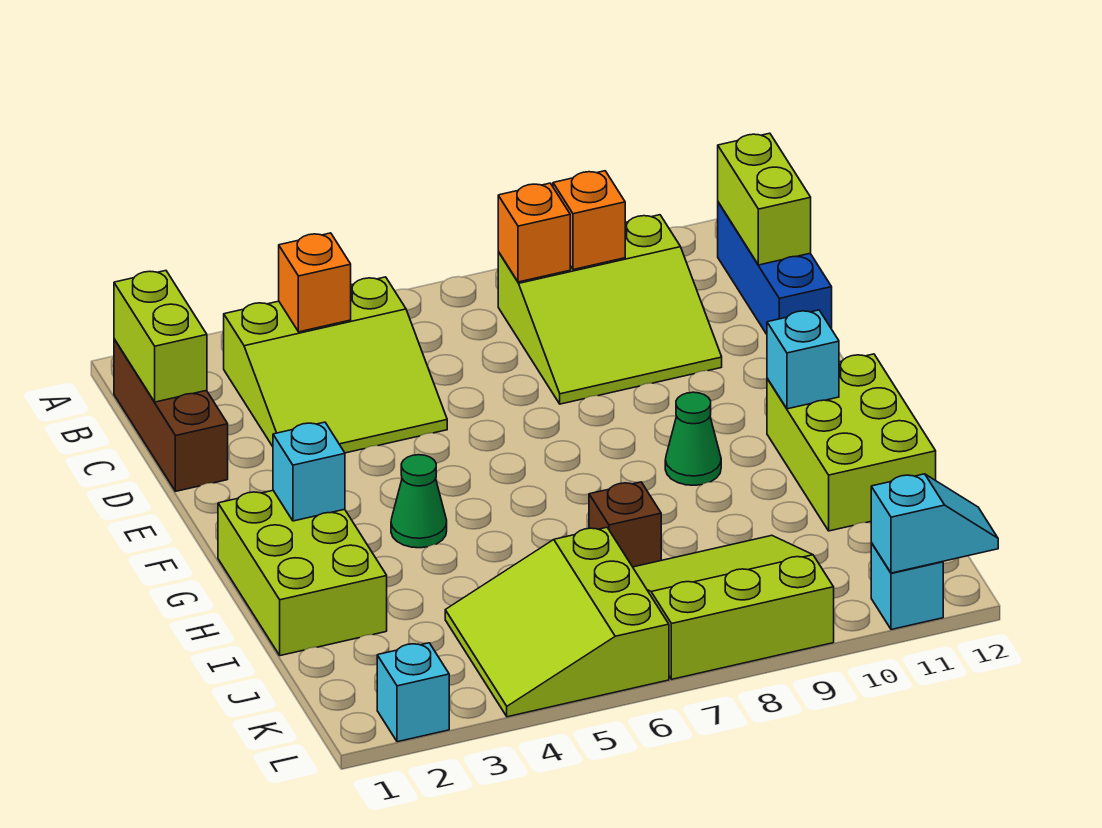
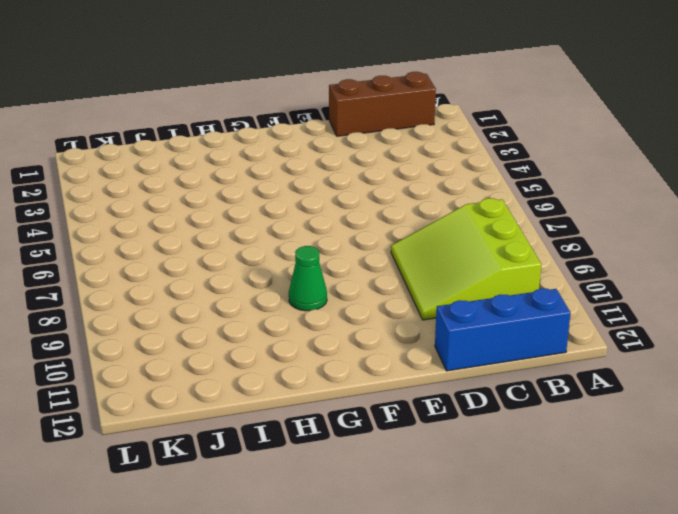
none -> lime slope B3:D5 level 1 top B
none -> lime brick G1:I2 level 1
none -> green cone G4 level 1

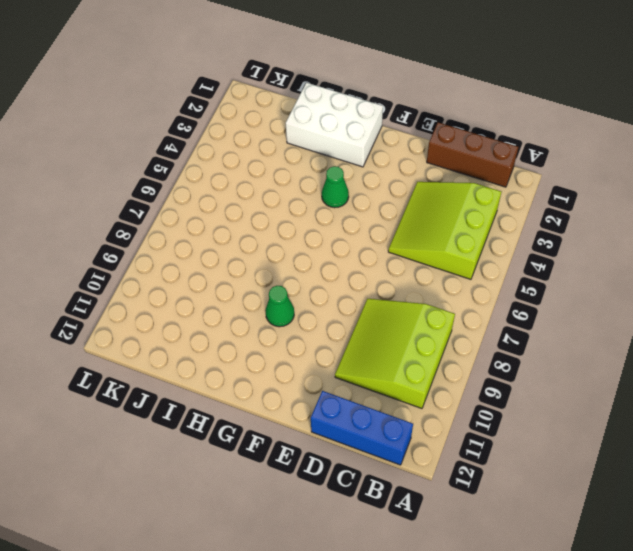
white brick G1:I2 level 1 -> lime brick G1:I2 level 1
none -> lime brick G11:I12 level 1
none -> brown brick I7 level 1
none -> lime slope J4:L6 level 1 top 6

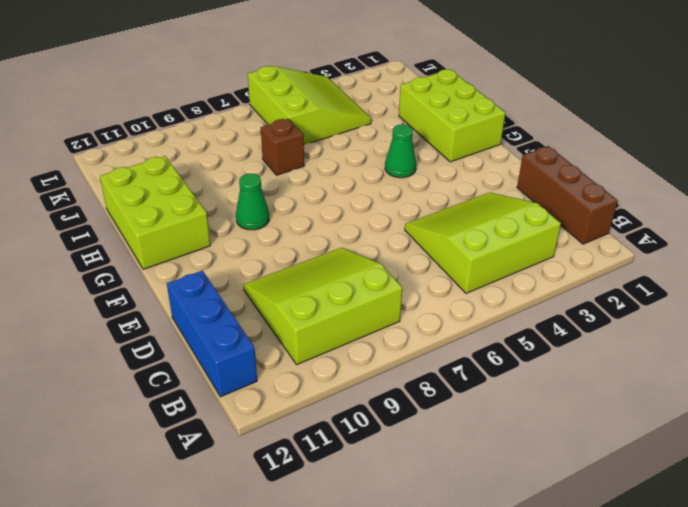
none -> lime slope J7:L9 level 1 top L
none -> cyan brick L2 level 1
none -> cyan brick L11 level 1

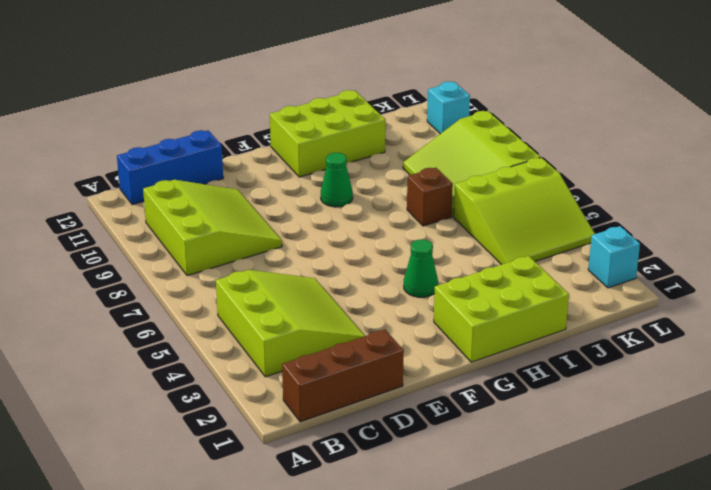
none -> lime brick B1:C1 level 2
none -> orange brick B4 level 2
none -> orange brick B8 level 2

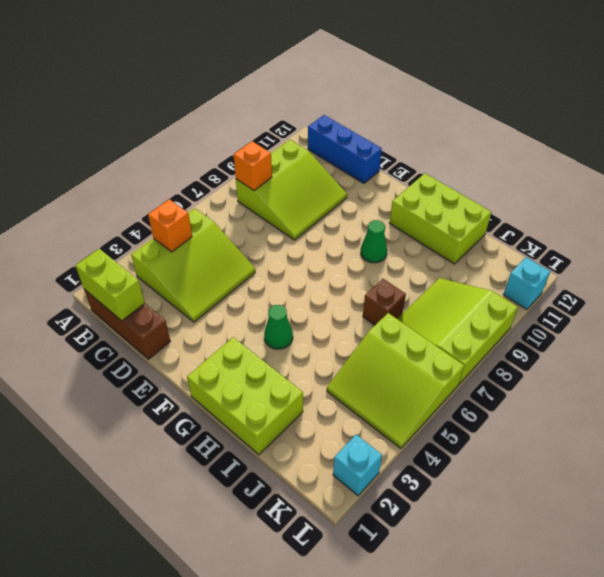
none -> orange brick B9 level 2
none -> lime brick B12:C12 level 2
none -> cyan brick G2 level 2

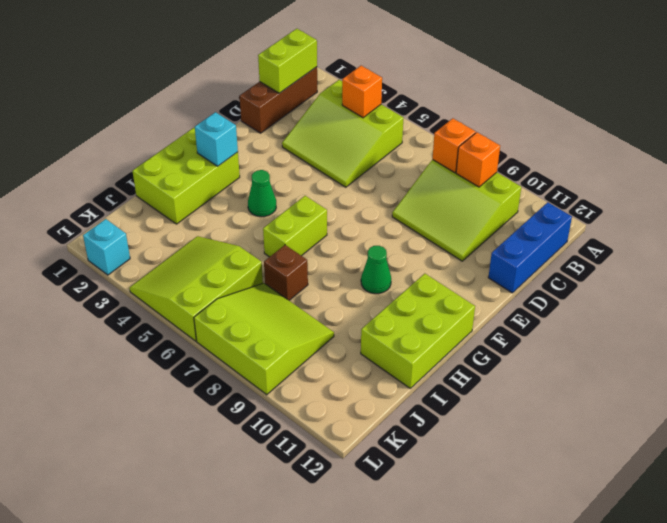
lime brick G6:H6 level 1 -> lime brick B12:C12 level 2
none -> cyan brick L11 level 1
none -> cyan brick G11 level 2
none -> cyan slope L11:L12 level 2 top 11

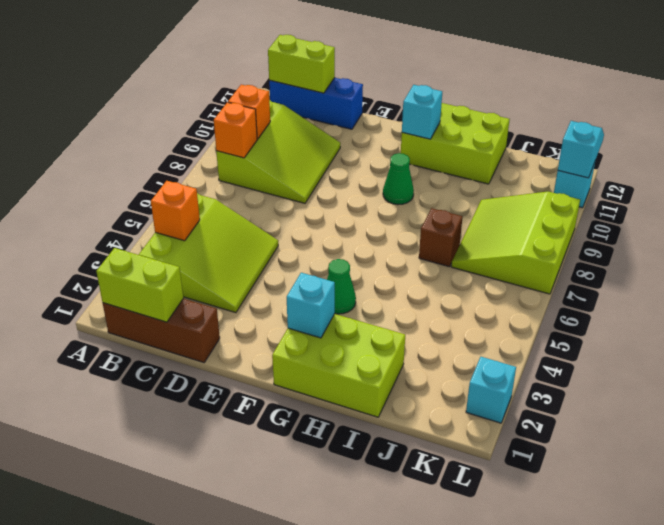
none -> lime slope J4:L6 level 1 top 6

